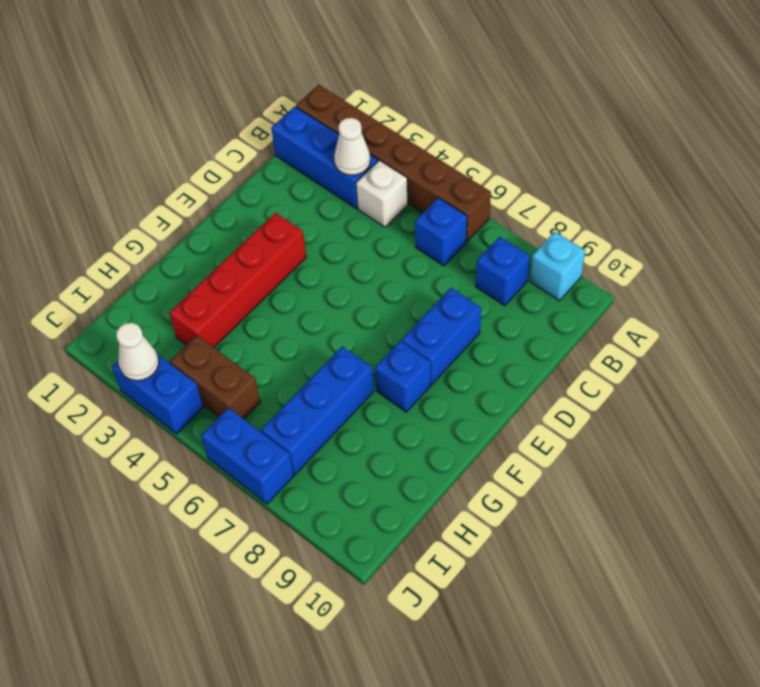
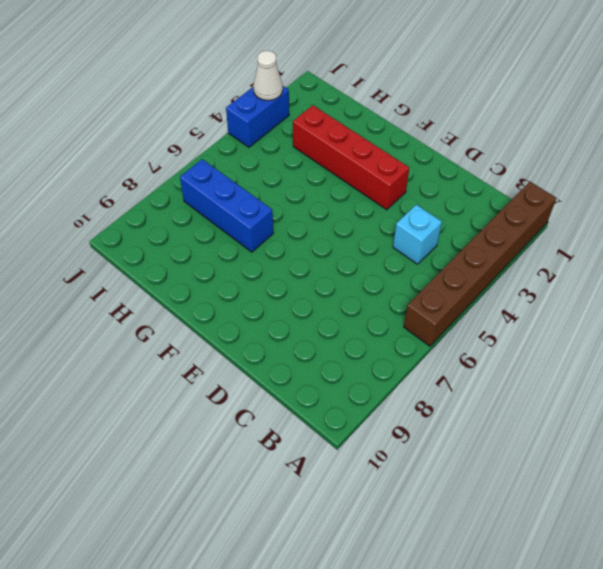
cyan brick C4 level 1 -> cyan brick A9 level 1
none -> blue brick B1:B3 level 1
none -> white brick B4 level 1
none -> blue brick B6 level 1

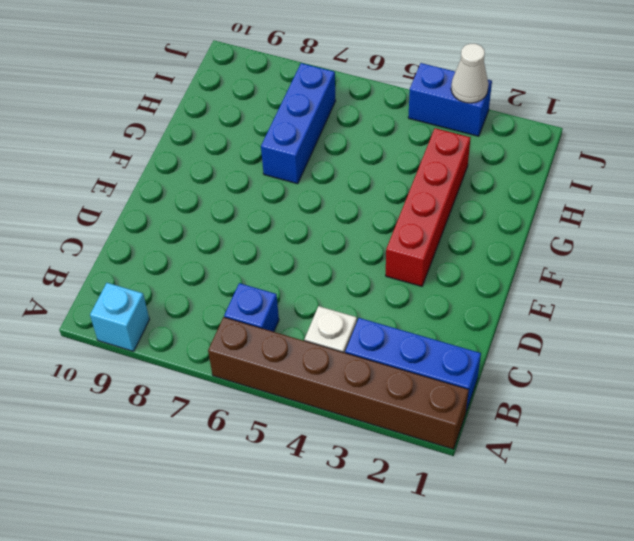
none -> blue brick B8 level 1
none -> blue brick D8:E8 level 1
none -> blue brick F8 level 1

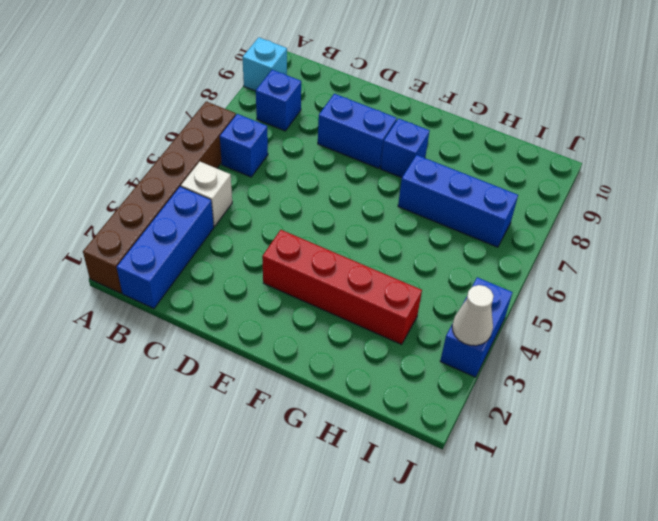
none -> brown brick I4:I5 level 1
none -> blue brick J6:J7 level 1
none -> white cone B3 level 2

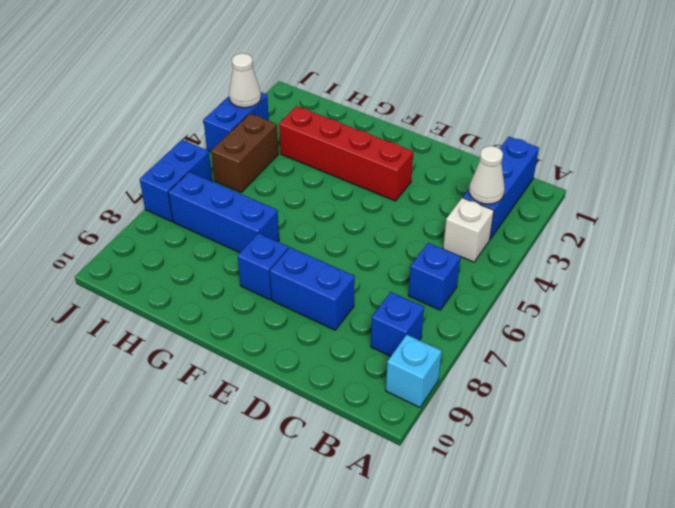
none -> brown brick A1:A6 level 1

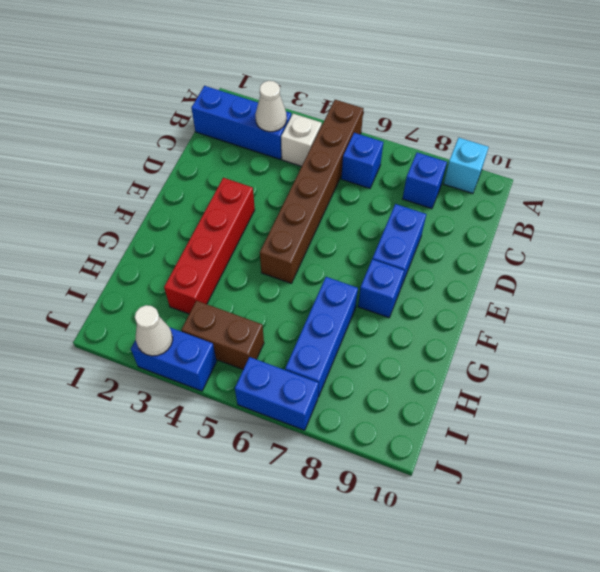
brown brick A5:F5 level 1 -> brown brick A1:A6 level 1

